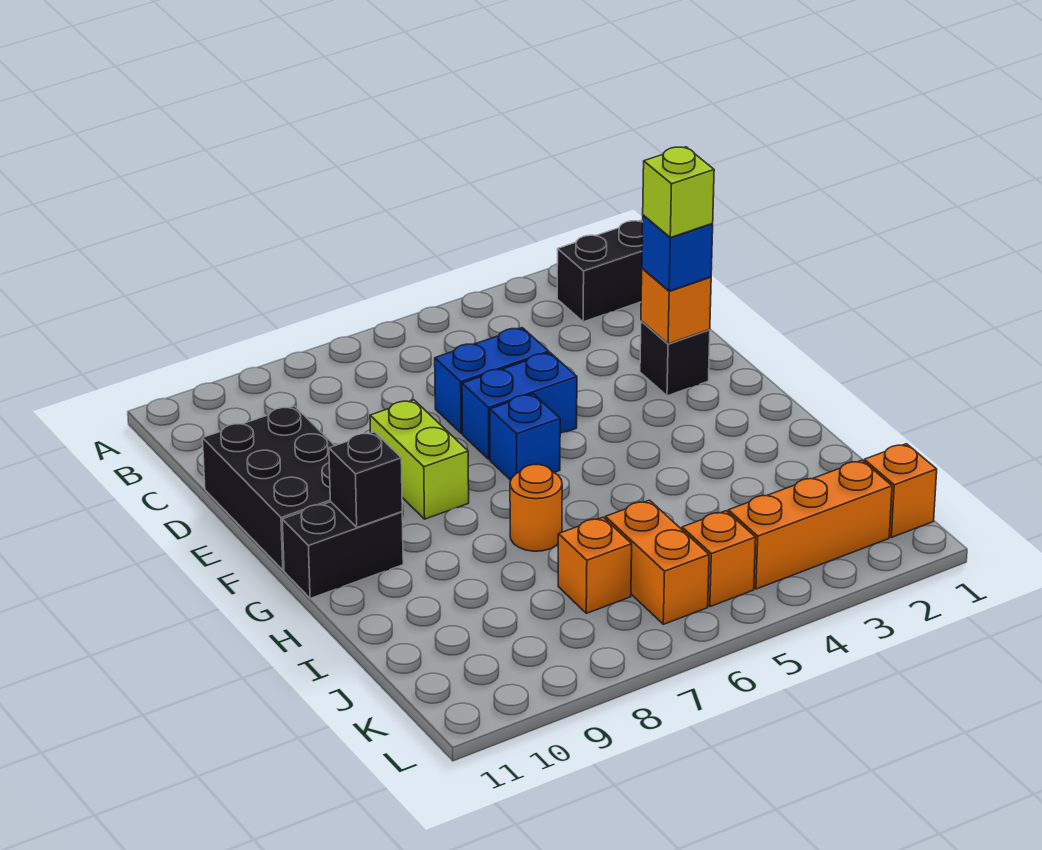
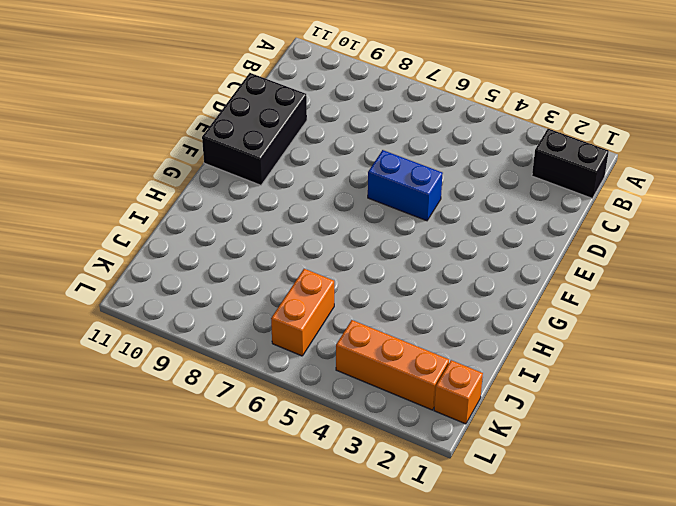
none -> blue brick D5:D6 level 1
none -> black brick E2 level 1
none -> lime brick E8:F8 level 1

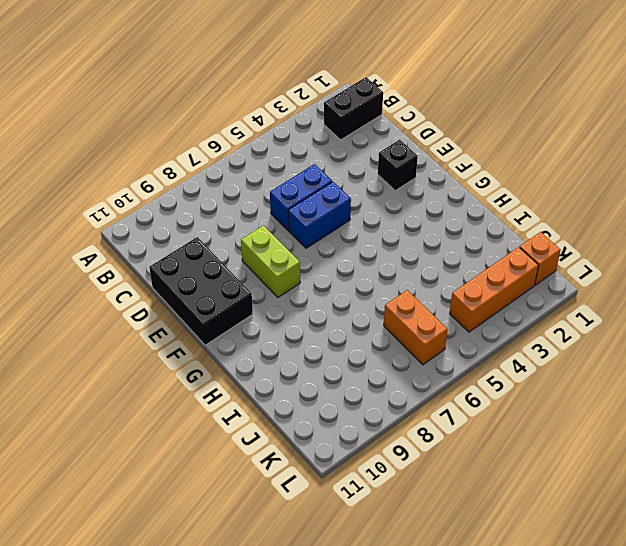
none -> blue brick F6 level 1
none -> black brick G10:G11 level 1
none -> orange round brick H7 level 1

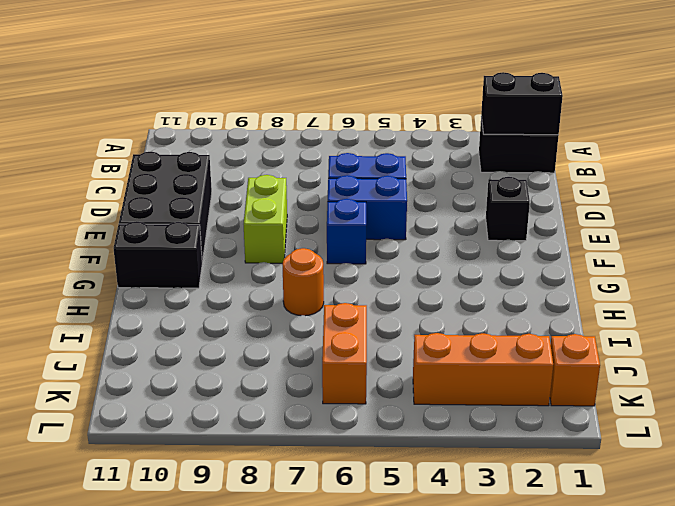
black brick B1:B2 level 2 -> none
none -> orange brick J7 level 1
none -> orange brick K5 level 1
none -> orange brick E2 level 2

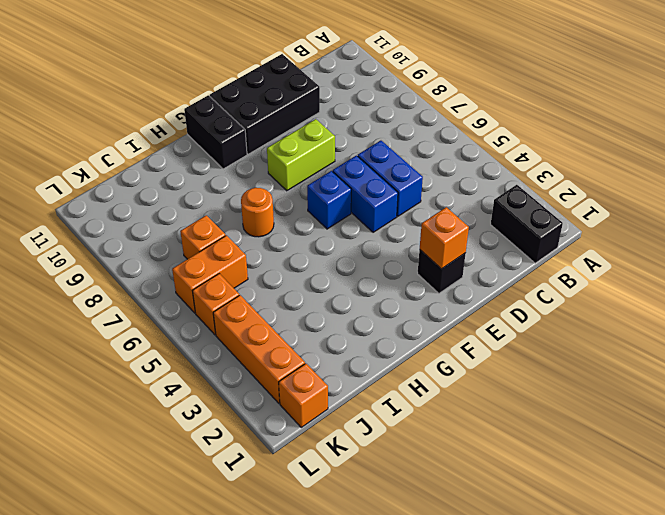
none -> black brick G10 level 2
none -> blue brick E2 level 3
none -> lime brick E2 level 4

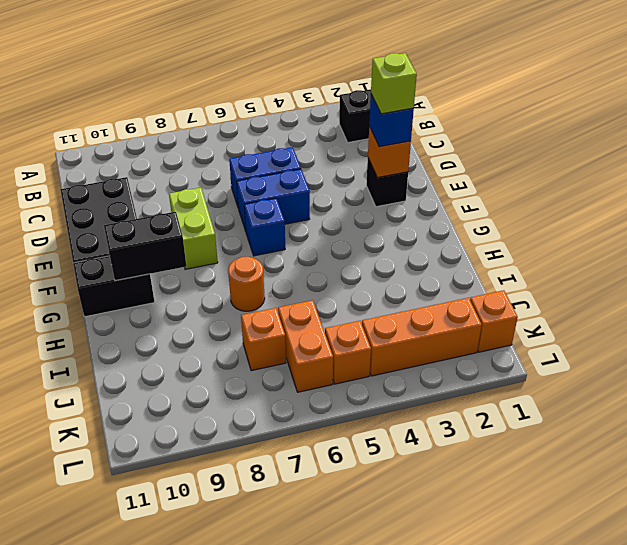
black brick G9:G10 level 2 -> black brick G10 level 2

